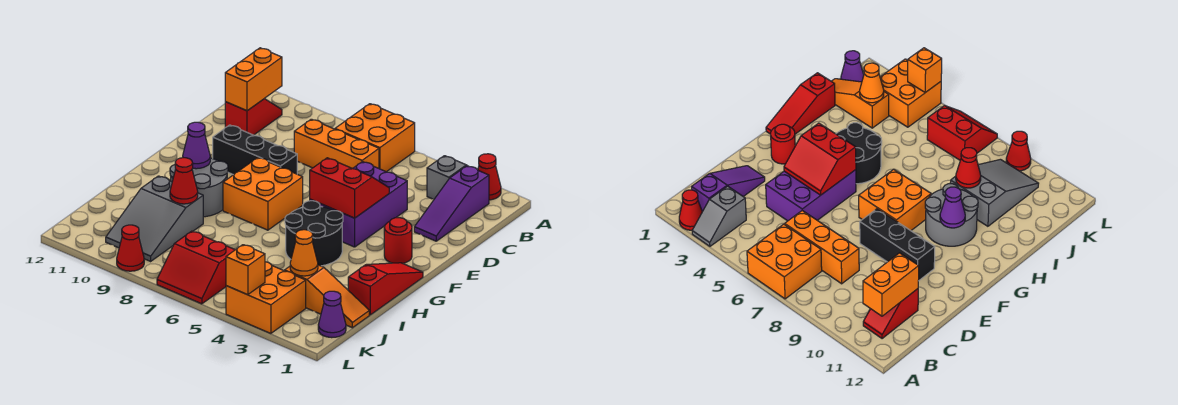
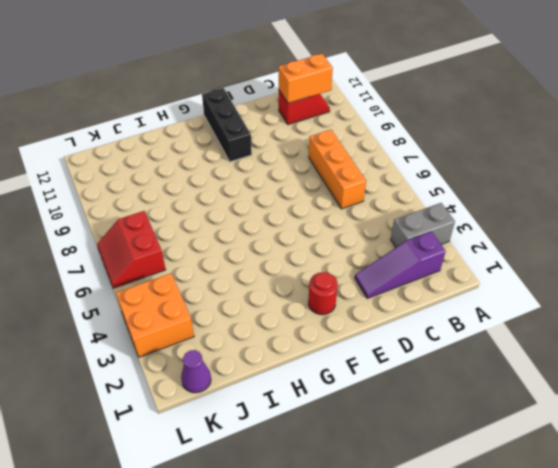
grey brick A3:B3 level 1 -> grey slope A3:B3 level 1 top B
black brick F10:F12 level 1 -> black brick E8:E10 level 1
none -> red cone A2 level 1
none -> orange brick A6:B7 level 1
none -> purple brick D4:F5 level 1

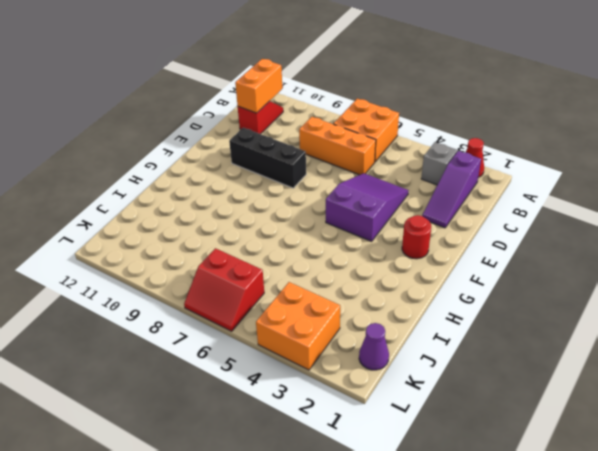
purple slope D4:F5 level 1 top F -> purple brick D4:F5 level 1
none -> orange brick F7:G8 level 1
none -> red slope G1:I1 level 1 top I
none -> black round brick G4:H5 level 1

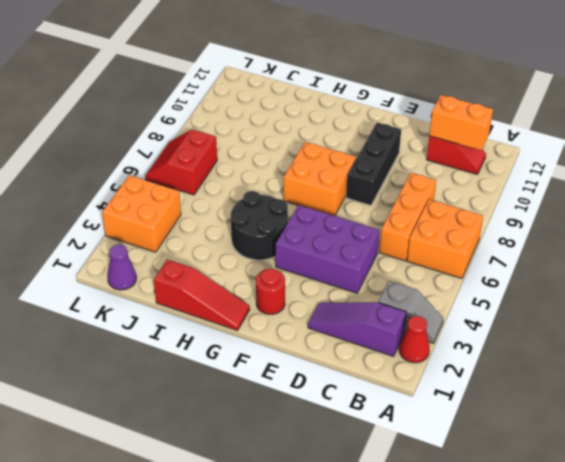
none -> grey round brick G9:H10 level 1
none -> grey slope I9:K10 level 1 top I
none -> orange slope J1:J3 level 1 top 3

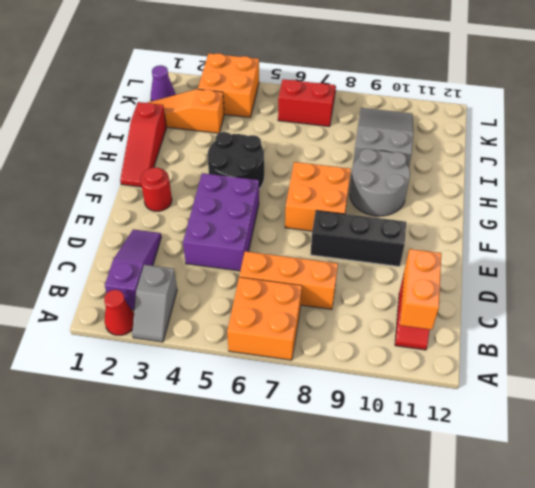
none -> red cone L9 level 1
none -> red slope E4:F5 level 2 top F
none -> purple cone G10 level 2

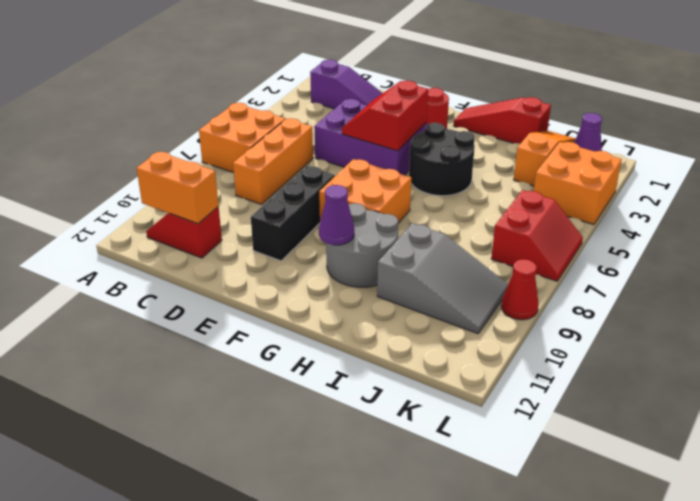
none -> red cone A2 level 1
none -> grey slope A3:B3 level 1 top B
none -> red cone I9 level 2

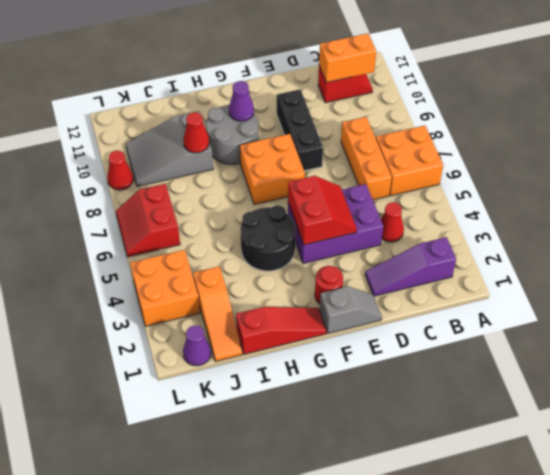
red cone C4 level 1 -> red cone A2 level 1
grey slope E1:F1 level 1 top F -> grey slope A3:B3 level 1 top B
none -> orange cone J3 level 2
none -> orange brick L4 level 2

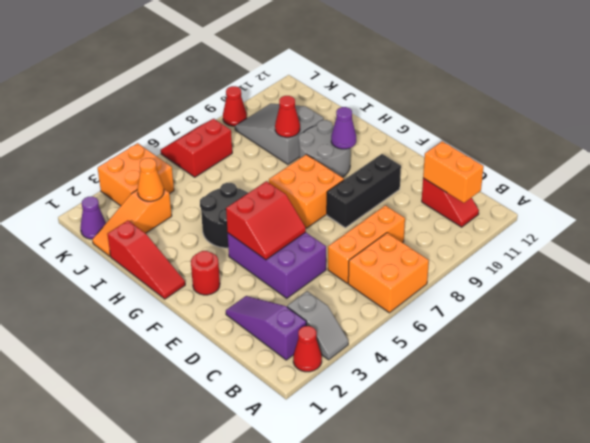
none -> orange brick L4 level 2

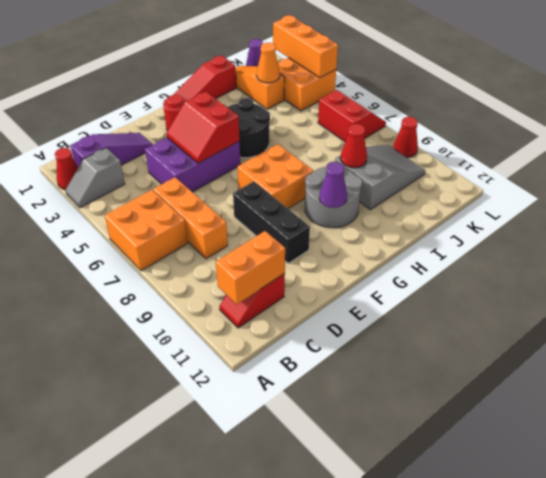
orange brick L2:L4 level 2 -> orange brick L4 level 2

